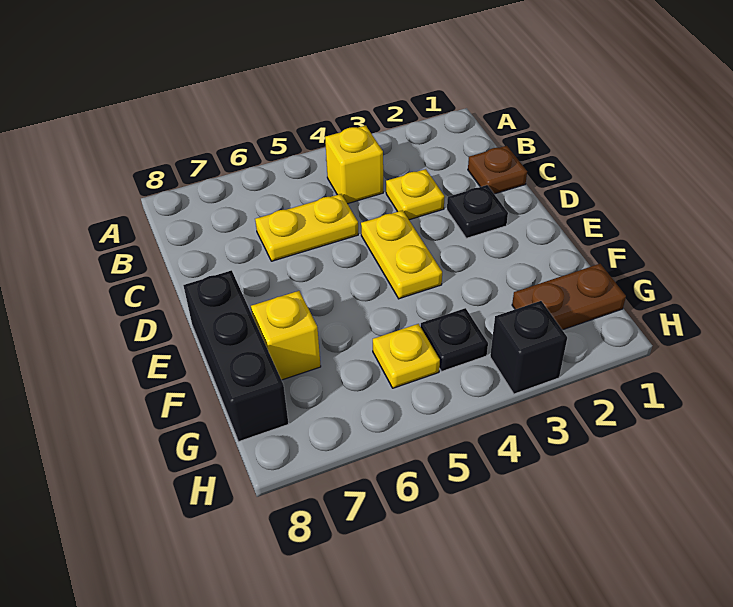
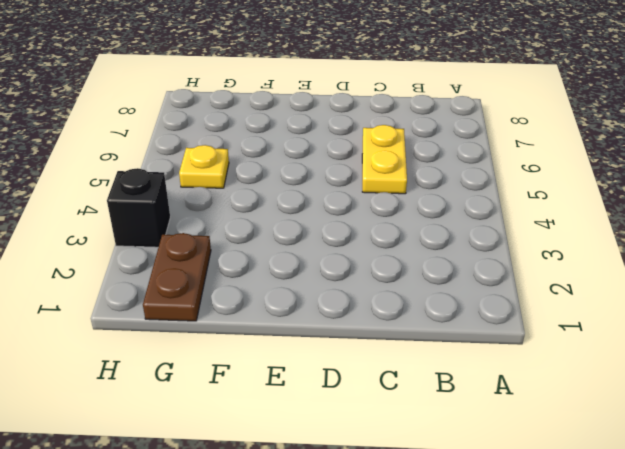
none -> yellow brick B4 level 1
none -> brown plate C1 level 1
none -> yellow plate C3 level 1

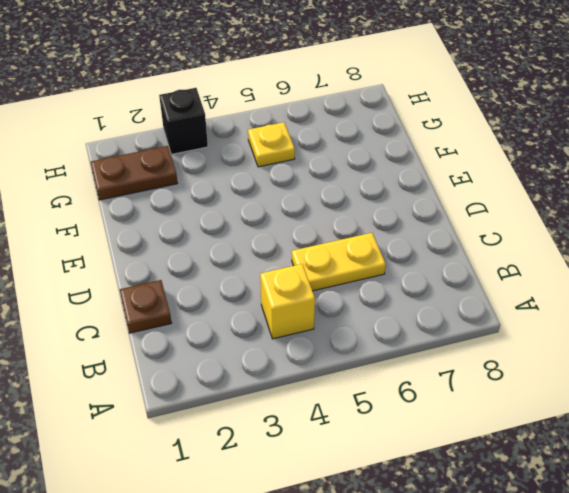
none -> yellow plate C3 level 1
none -> black plate D2 level 1
none -> yellow plate D4:E4 level 1

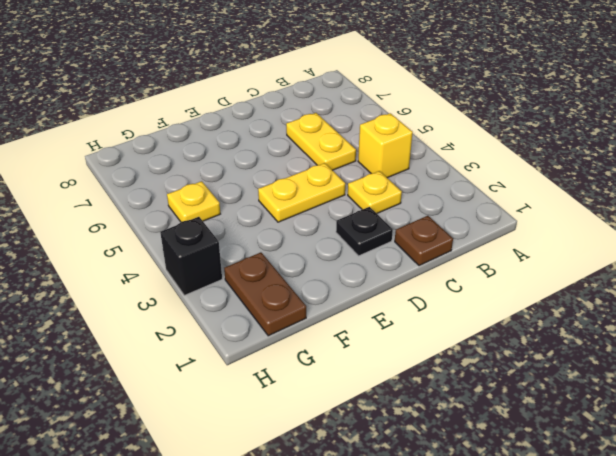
none -> black brick E8:G8 level 1
none -> yellow brick F7 level 1
none -> black plate G4 level 1

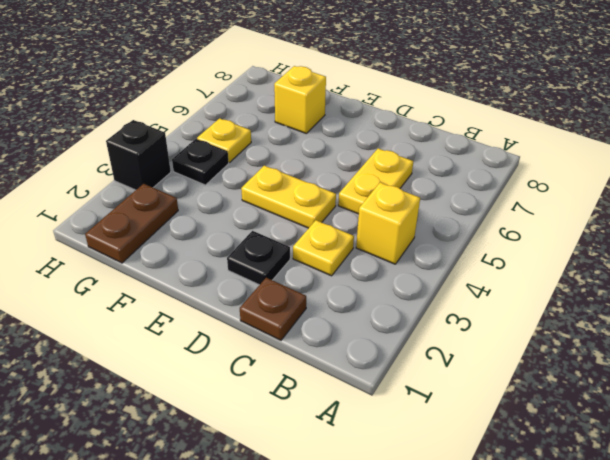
none -> black brick E8:G8 level 1

